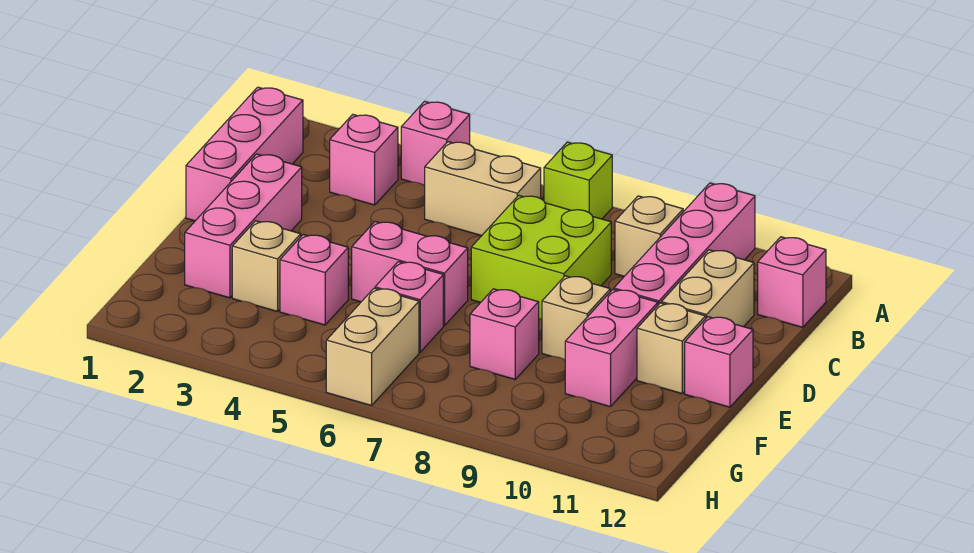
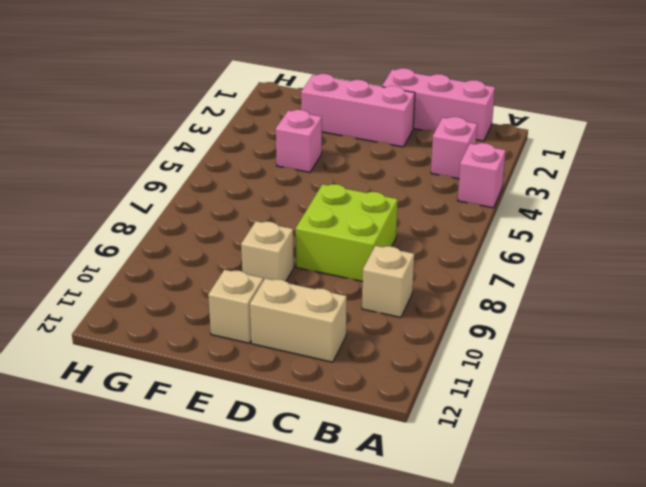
none -> lime brick A7 level 1
none -> pink brick A10:D10 level 1
none -> tan brick B5:B6 level 1

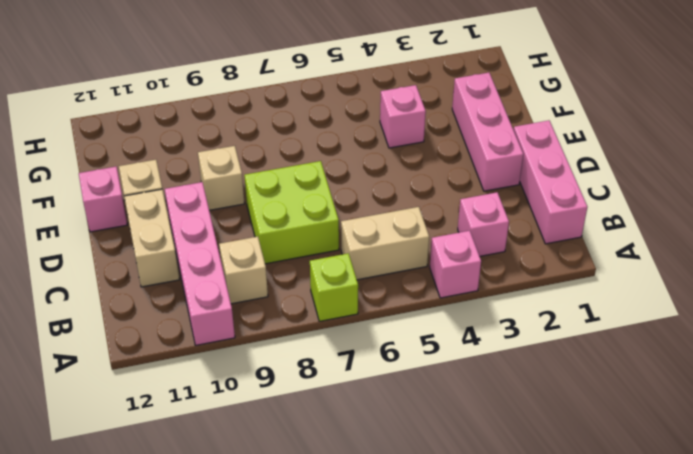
none -> pink brick B12 level 1
none -> pink brick E5:E6 level 1
none -> pink brick E10:F10 level 1

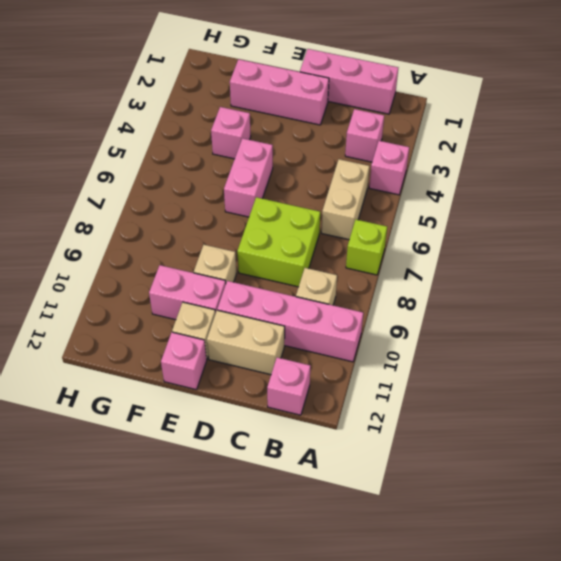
none -> tan brick F3 level 1
none -> pink brick F6 level 1
none -> pink brick F8 level 1

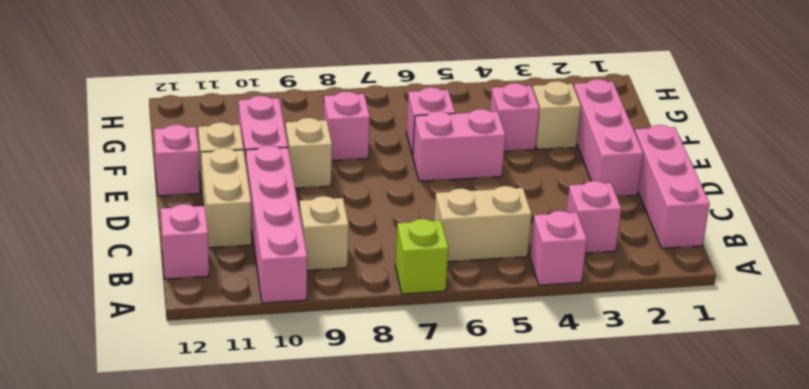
none -> lime brick C7:D8 level 1
none -> tan brick G6:H6 level 1

